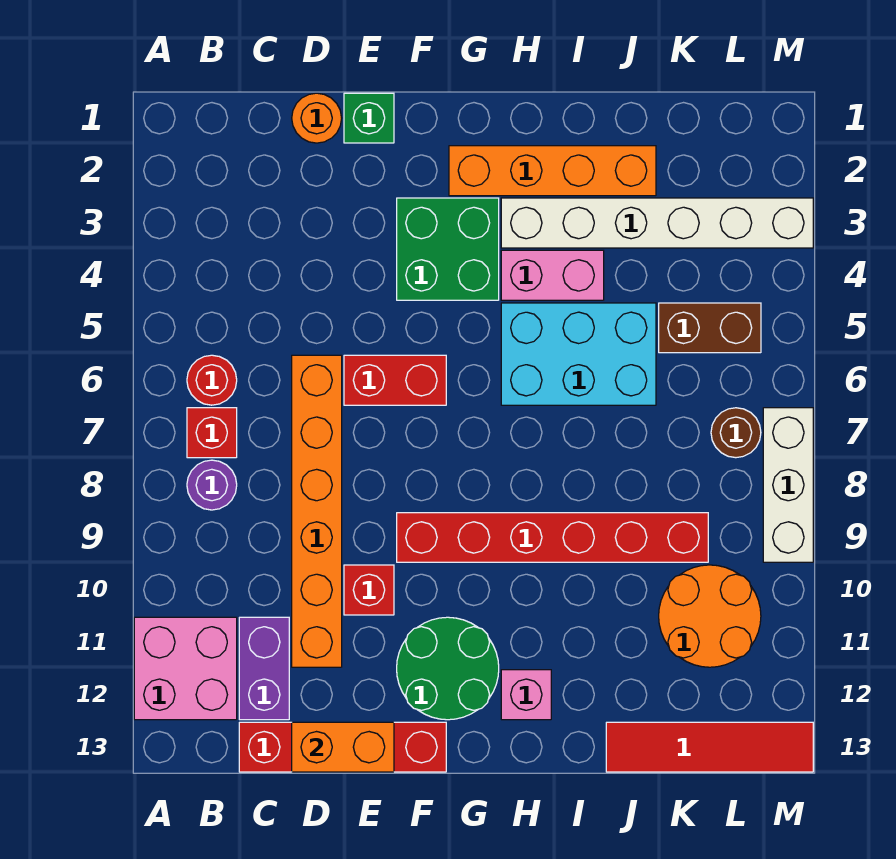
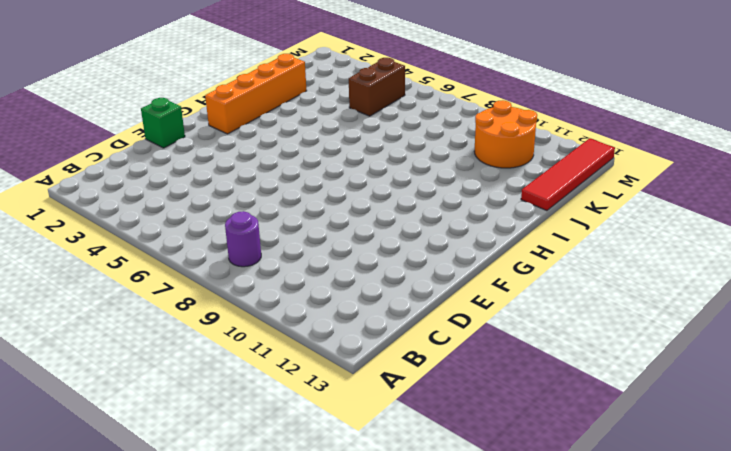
none -> pink brick A11:B12 level 1
none -> red round brick B6 level 1
none -> red brick B7 level 1

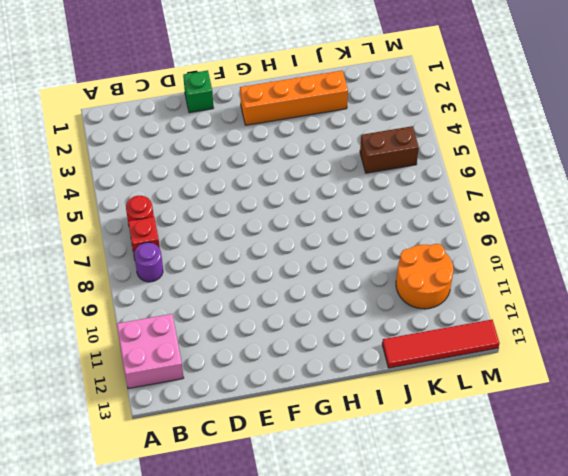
none -> purple brick C11:C12 level 1
none -> red brick C13:F13 level 1
none -> orange round brick D1 level 1

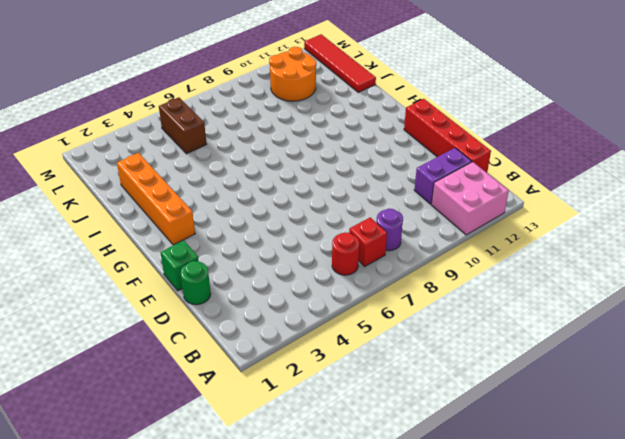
green round brick D1 level 1 -> orange round brick D1 level 1
none -> orange brick D6:D11 level 1
none -> red brick E6:F6 level 1
none -> red brick E10 level 1

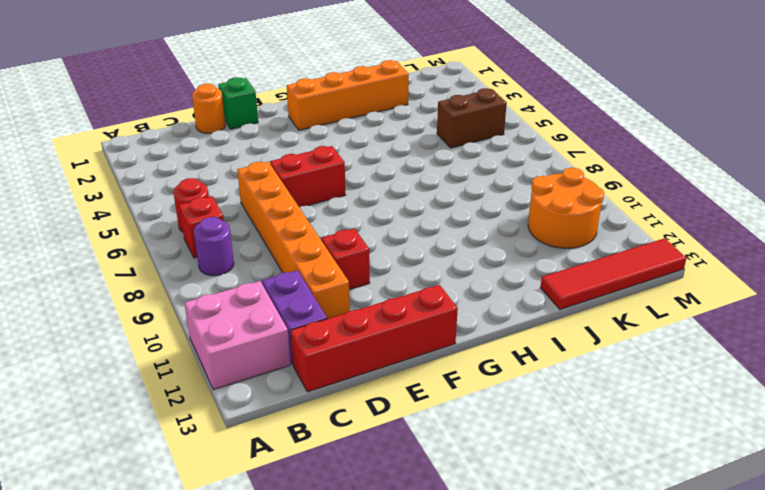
none -> green brick F3:G4 level 1
none -> red brick F9:K9 level 1
none -> green round brick F11:G12 level 1

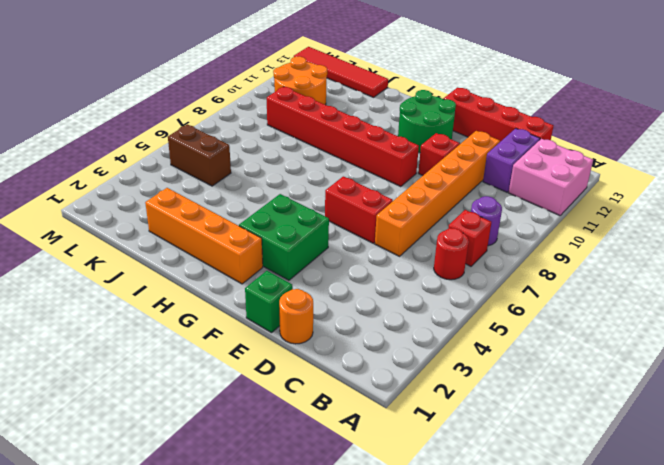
none -> white brick H3:M3 level 1
none -> pink brick H4:I4 level 1
none -> cyan brick H5:J6 level 1

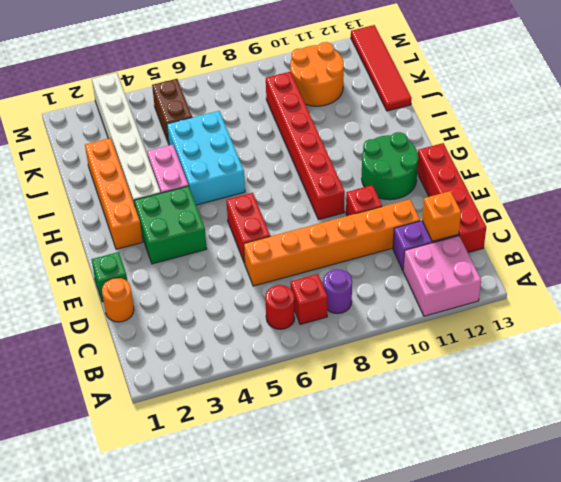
orange brick C12 level 2 -> none
none -> pink brick H12 level 1
none -> brown round brick L7 level 1
none -> white brick M7:M9 level 1

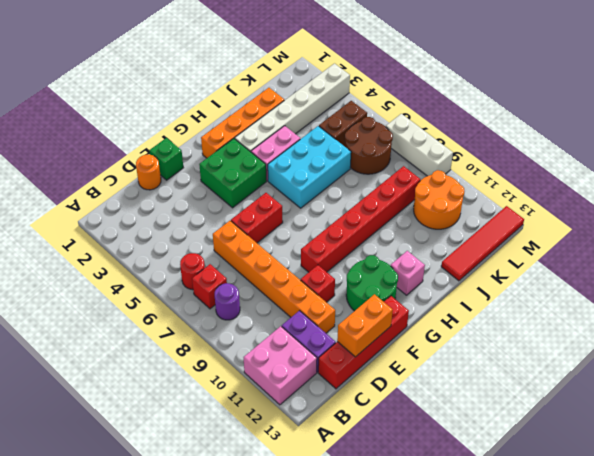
brown round brick K6:L7 level 1 -> brown round brick L7 level 1

